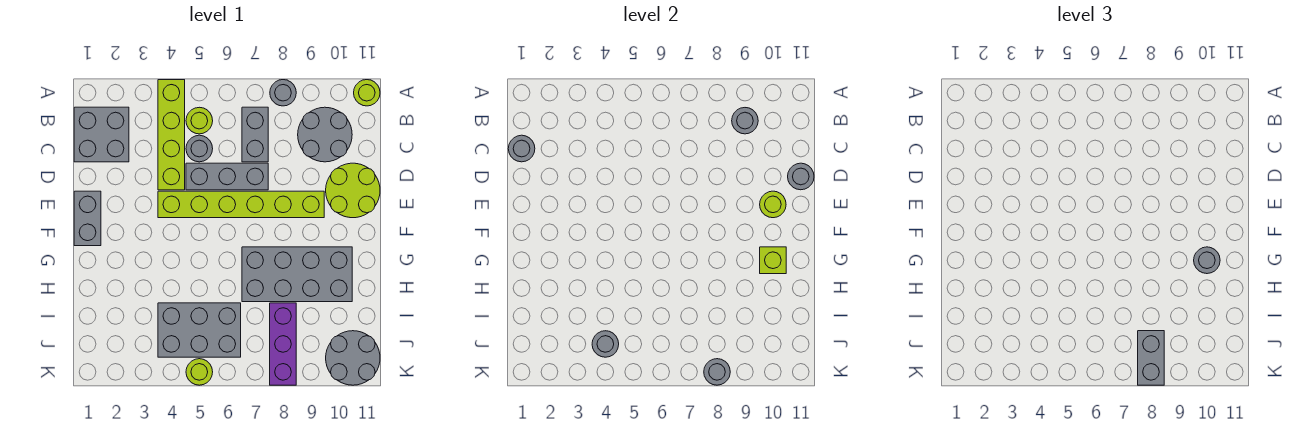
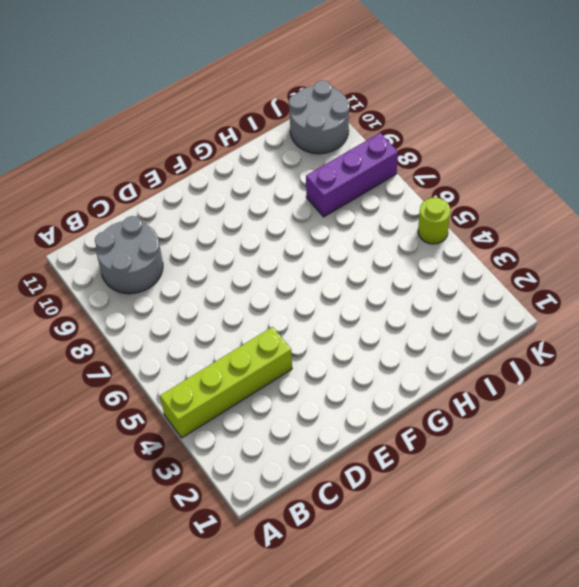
none -> grey round brick A8 level 1
none -> lime round brick A11 level 1
none -> grey brick B1:C2 level 1

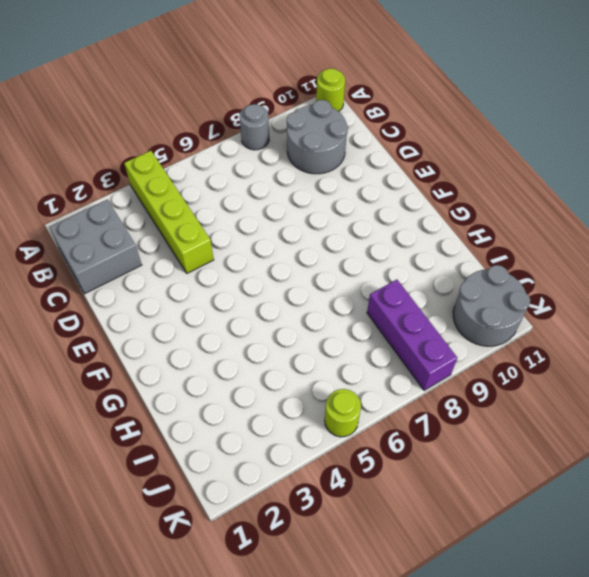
none -> lime round brick B5 level 1
none -> grey brick B7:C7 level 1
none -> grey round brick C5 level 1

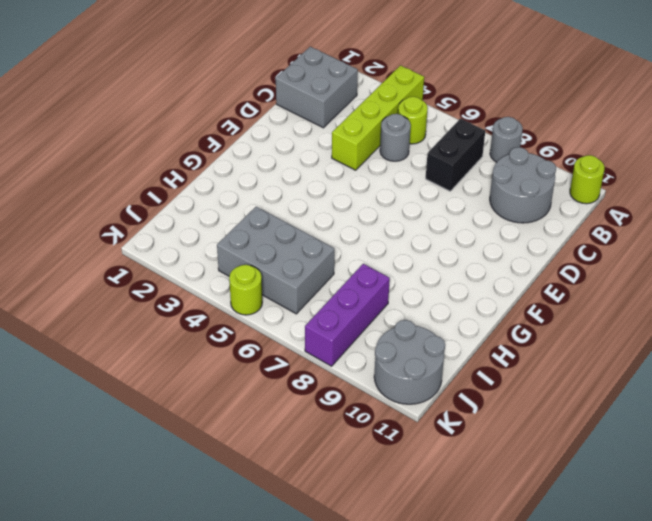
black brick B7:C7 level 1 -> grey brick B7:C7 level 1
none -> grey brick D5:D7 level 1
none -> lime round brick D10:E11 level 1
none -> grey brick E1:F1 level 1

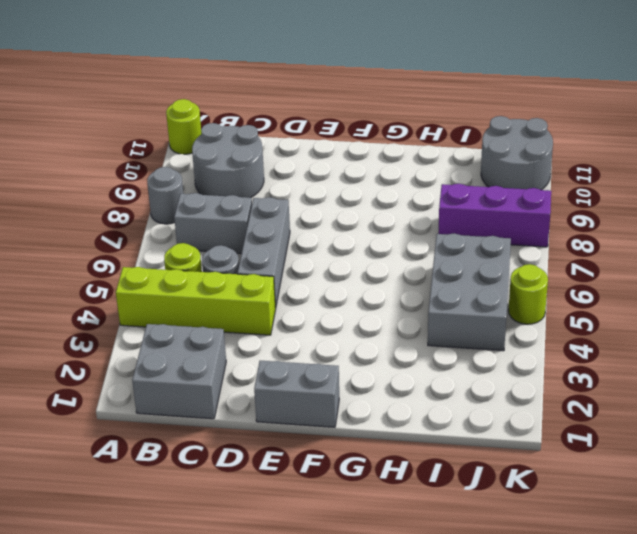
none -> lime round brick D10:E11 level 1
none -> lime brick E4:E9 level 1
none -> grey brick G7:H10 level 1

